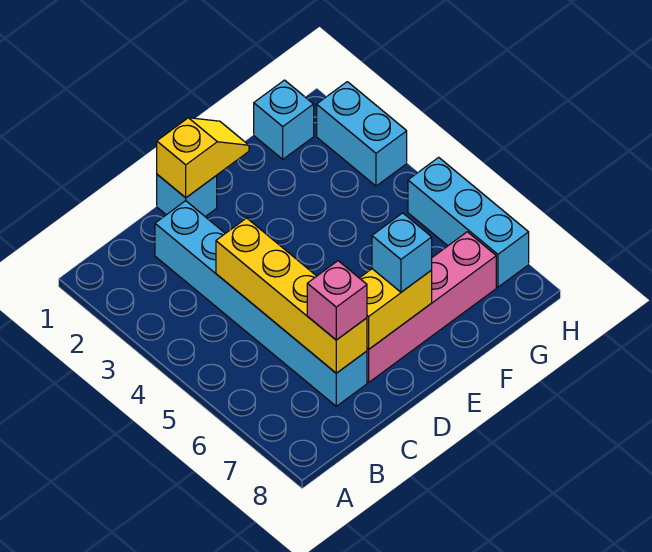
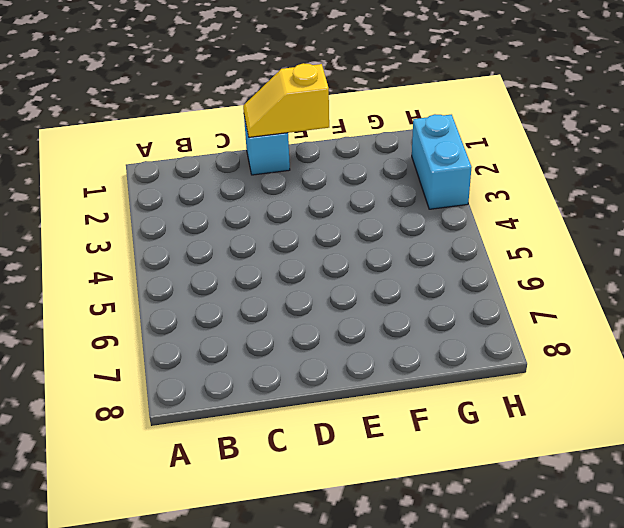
yellow slope D1:E1 level 2 top E -> yellow slope D1:E1 level 2 top D
none -> cyan brick C2:C7 level 1
none -> pink brick D7:G7 level 1

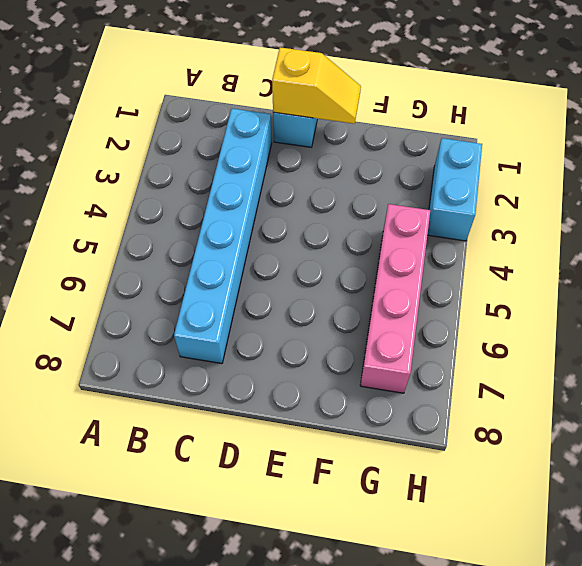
pink brick G4:G7 level 1 -> pink brick D7:G7 level 1
none -> cyan brick G1 level 1
none -> cyan brick H5:H7 level 1

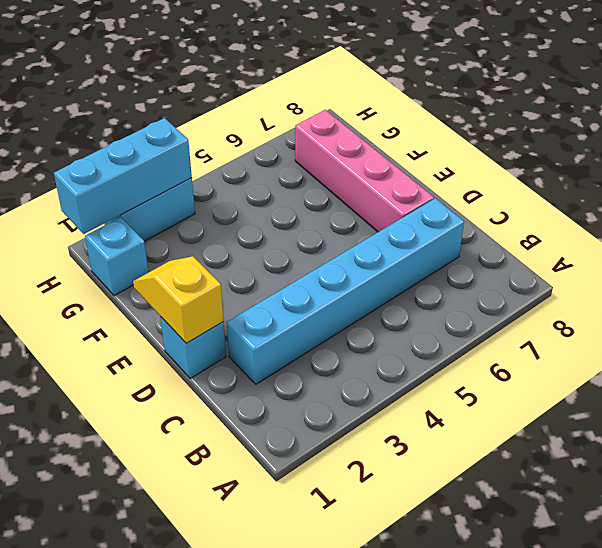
cyan brick H1:H3 level 2 -> cyan brick H5:H7 level 1
none -> yellow brick C4:C7 level 2
none -> yellow brick D7:E7 level 2

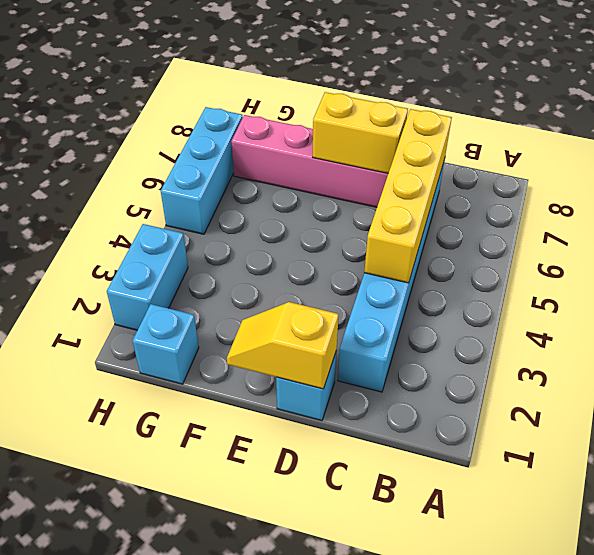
none -> pink brick C7 level 3
none -> cyan brick E7 level 3

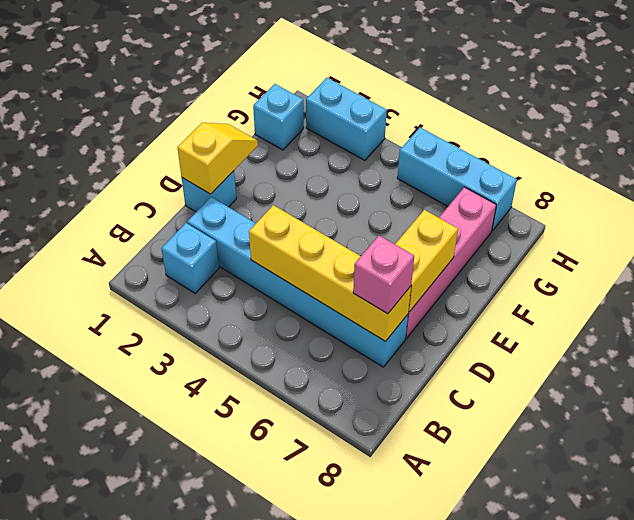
cyan brick B2 level 1 -> cyan brick E7 level 3

